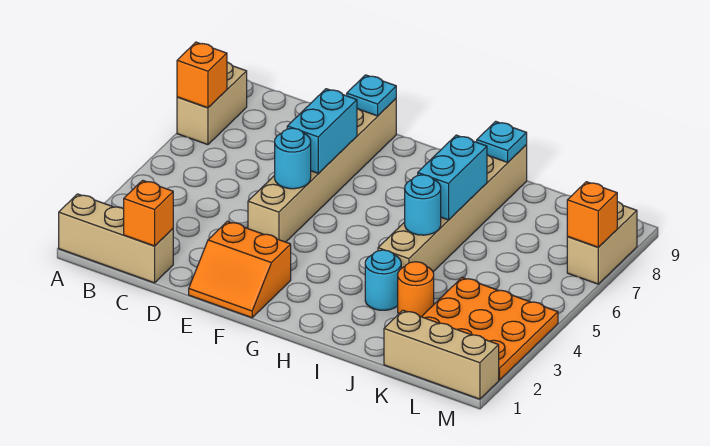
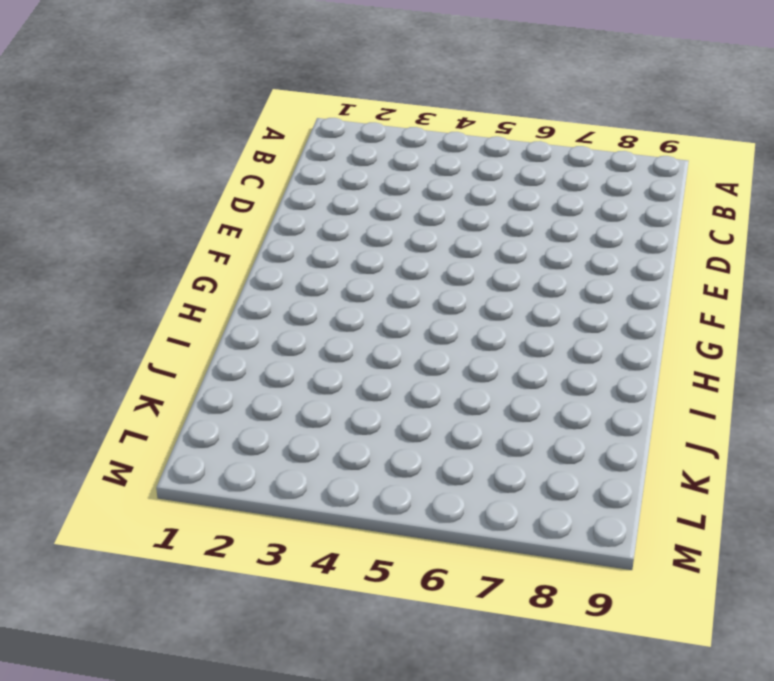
none -> tan brick A1:C1 level 1
none -> tan brick A7:A8 level 1
none -> orange slope E1:F2 level 1 top 2

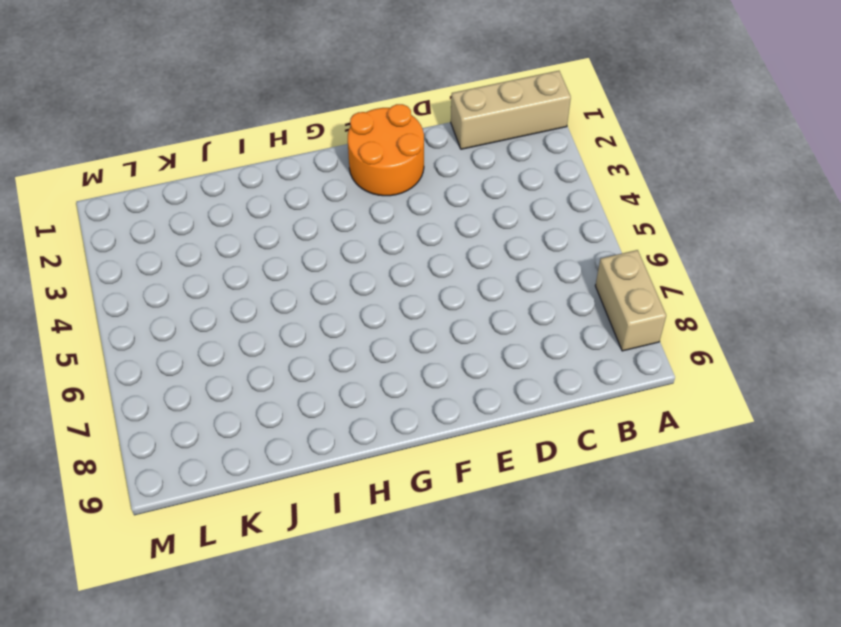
orange round brick E1:F2 level 1 -> orange slope E1:F2 level 1 top 2
none -> tan brick E4:E9 level 1
none -> cyan round brick I3 level 1
none -> tan brick I4:I9 level 1

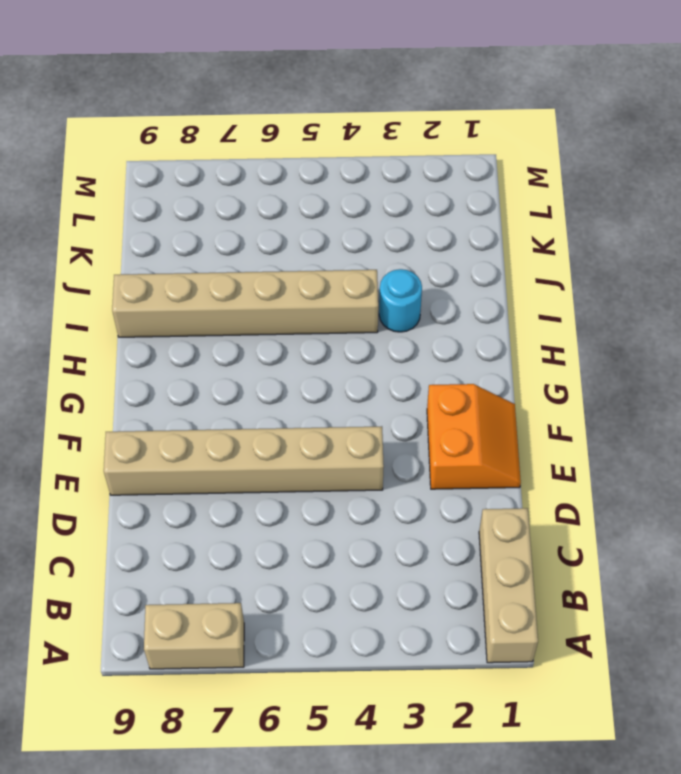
none -> orange round brick J3 level 1
none -> tan brick K1:M1 level 1
none -> orange plate K2:M4 level 1

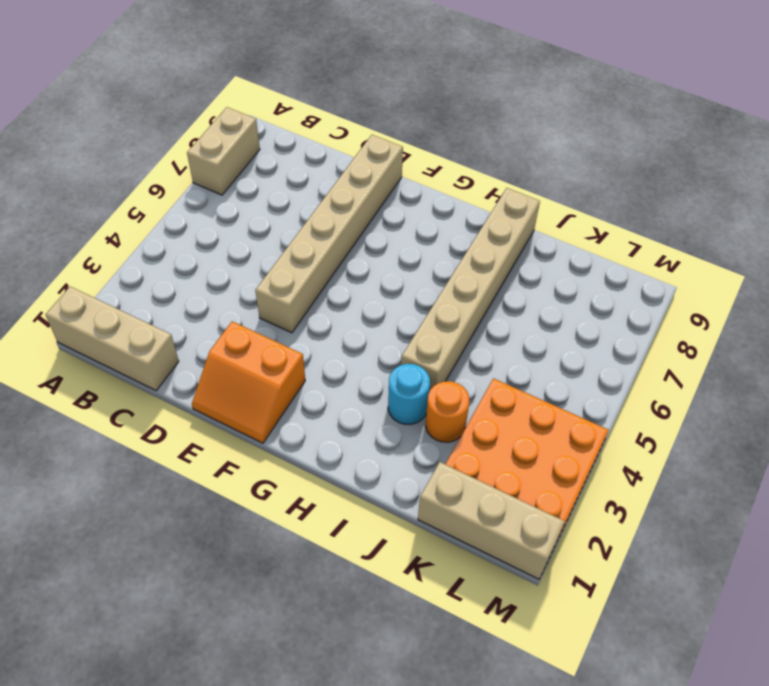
none -> tan brick M7:M8 level 1
none -> orange brick A7 level 2
none -> orange brick C1 level 2

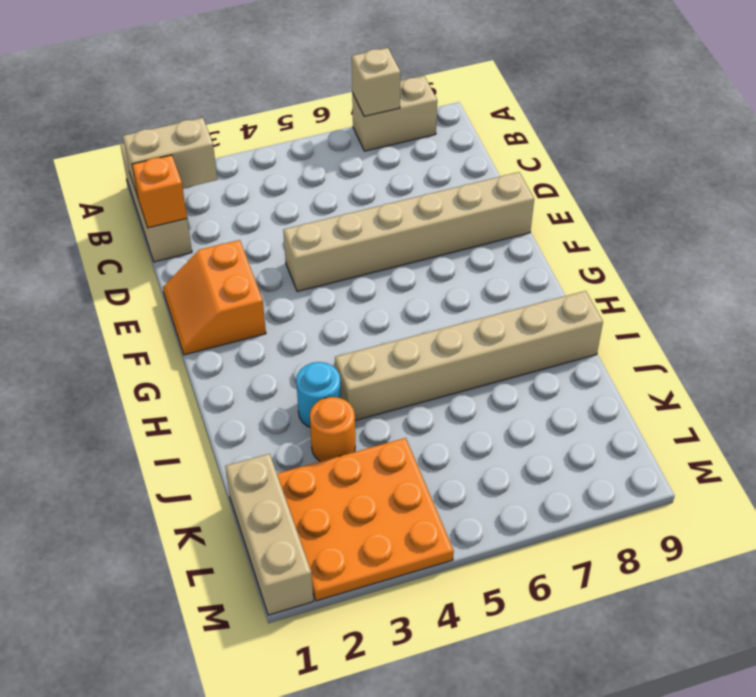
tan brick A7 level 2 -> orange brick A7 level 2
tan brick B1:B2 level 2 -> tan brick M7:M8 level 1
none -> cyan round brick E5 level 2
none -> cyan brick E6:E7 level 2
none -> cyan plate E9 level 2

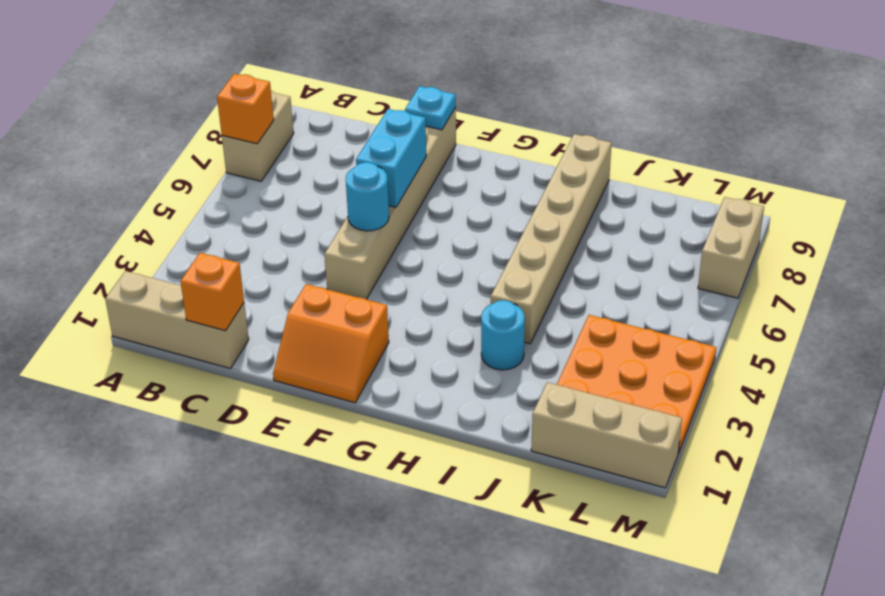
none -> orange round brick J3 level 1
none -> cyan round brick I5 level 2
none -> cyan brick I6:I7 level 2

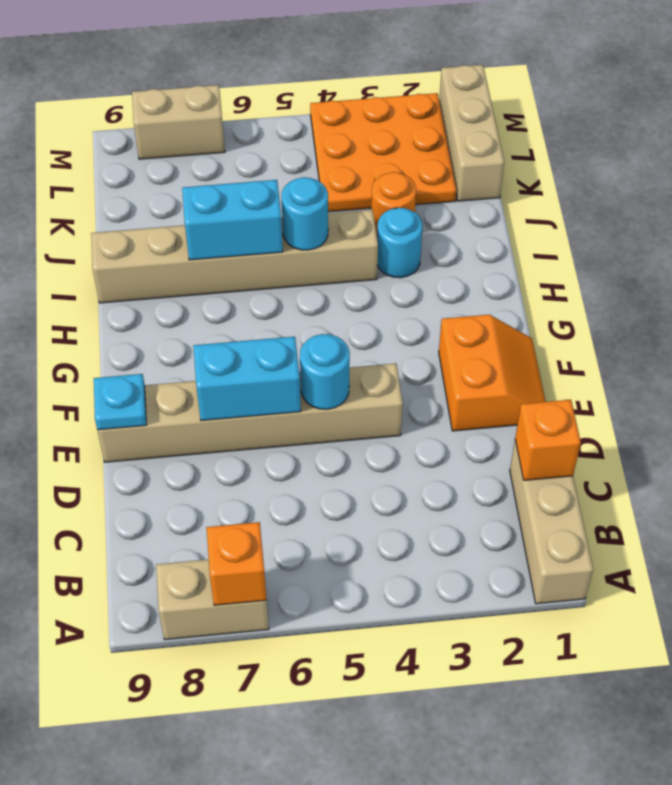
none -> cyan plate I9 level 2
none -> orange brick M7 level 2

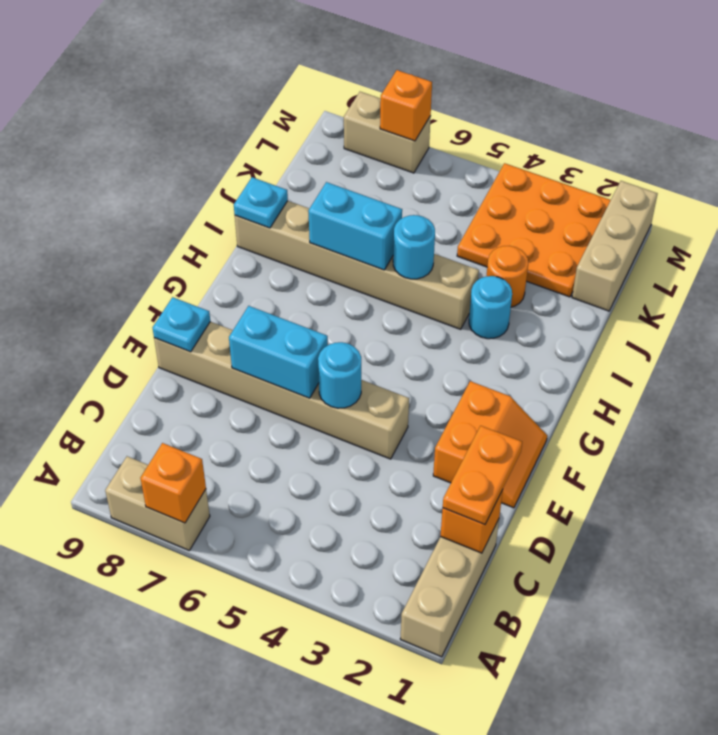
orange plate C1:D1 level 3 -> none

